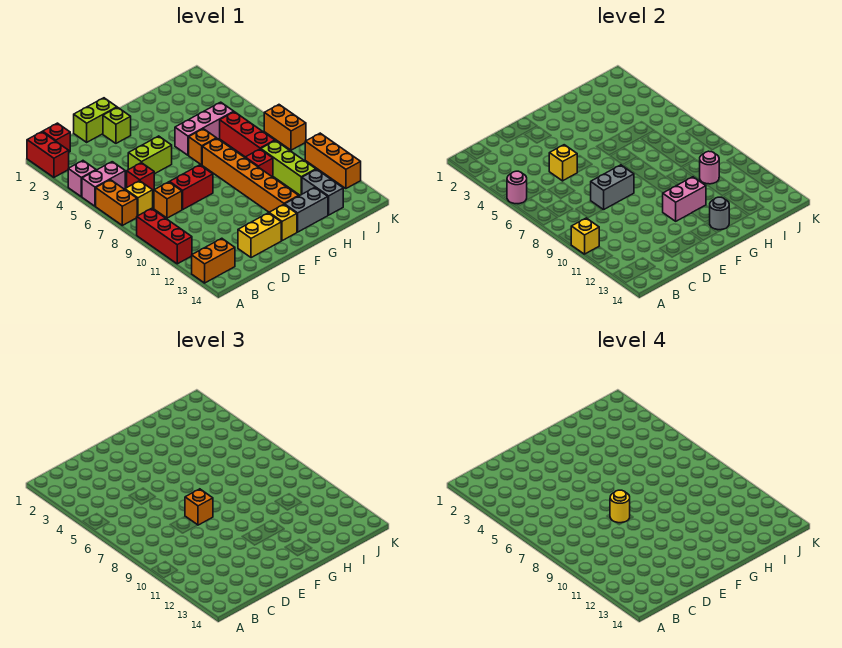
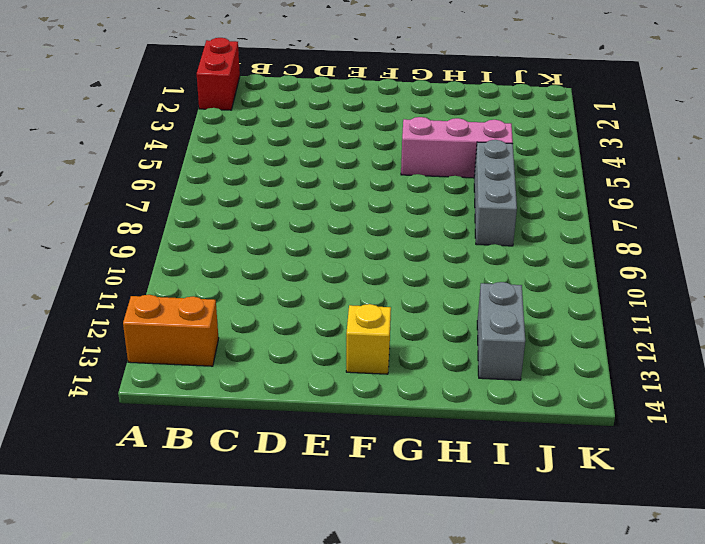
grey brick I6:I8 level 1 -> red brick I6:I8 level 1
none -> pink brick A4 level 1
none -> pink brick A5:B5 level 1
none -> orange brick A6:A7 level 1
none -> red brick A9:A11 level 1

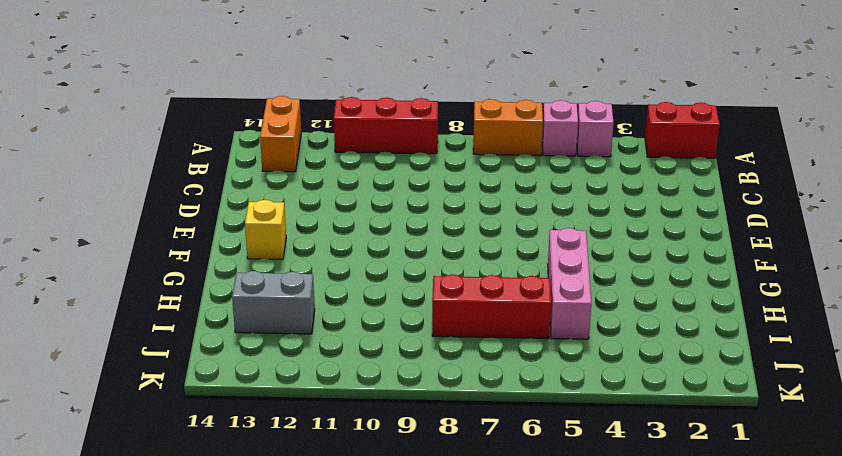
pink brick A5 level 1 -> pink brick A5:B5 level 1
none -> red brick B1 level 1
none -> yellow brick B7 level 1
none -> red brick C6 level 1
none -> orange brick C8 level 1

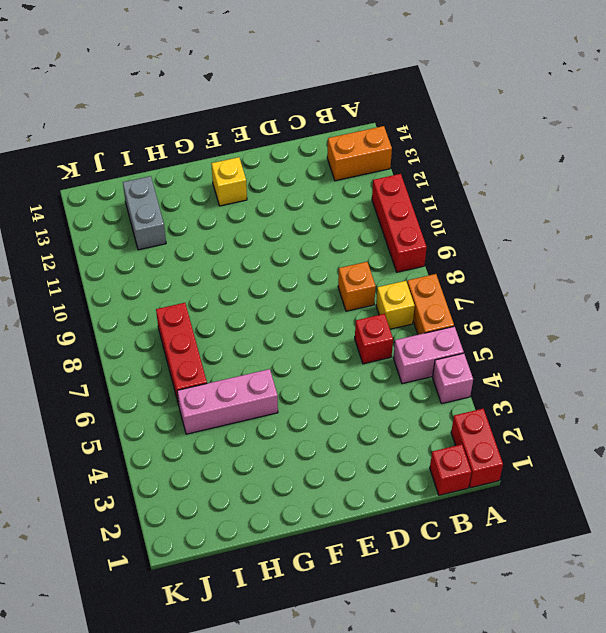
none -> lime brick D1:E1 level 1
none -> lime brick D5:E5 level 1
none -> red brick D8:E8 level 1
none -> yellow brick D13:E13 level 1

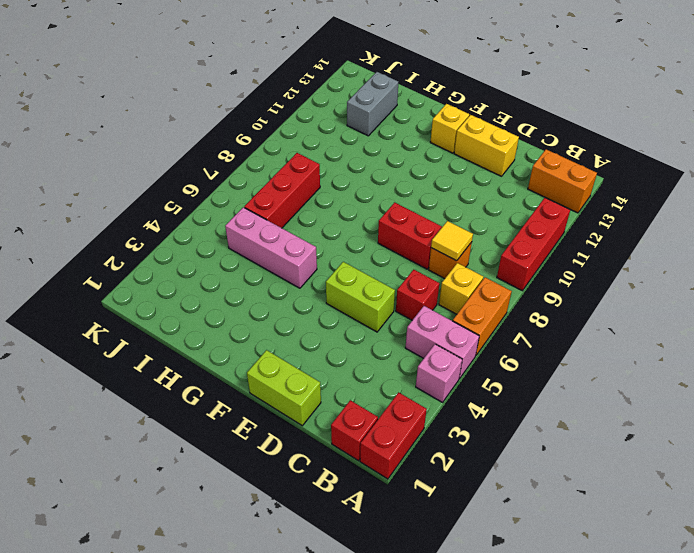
yellow tile C8 level 2 -> none
none -> lime brick E2 level 1
none -> orange brick G6 level 1
none -> orange brick G7:G12 level 1
none -> grey brick G13:H13 level 1

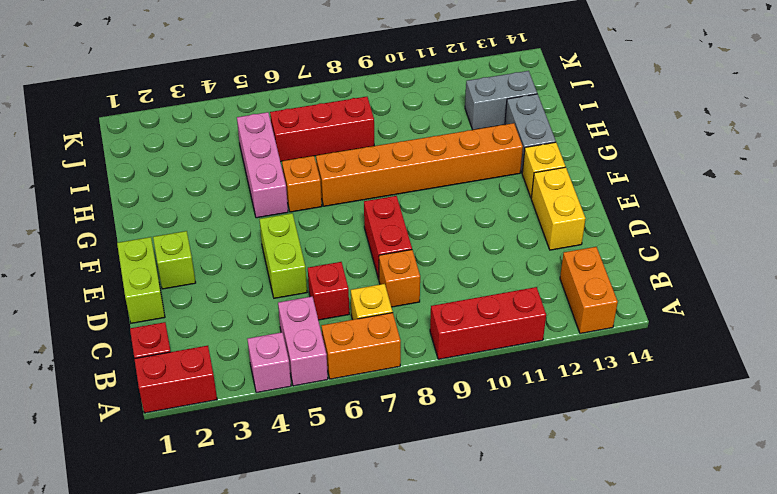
none -> red brick H9 level 1
none -> lime brick I9:I11 level 1
none -> orange brick K7:K8 level 1
none -> orange brick K10:K12 level 1

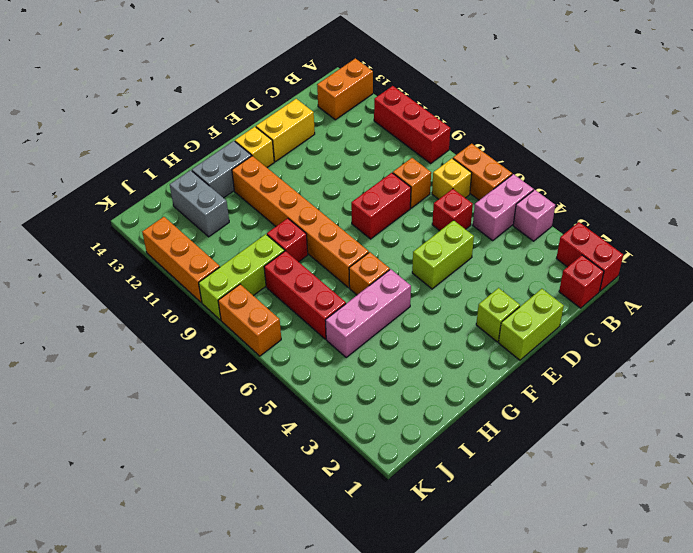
lime brick I9:K9 level 1 -> lime brick I9:I11 level 1
none -> pink round brick A5 level 2
none -> yellow brick A10 level 2
none -> yellow brick D5 level 2
none -> grey brick D8:E8 level 2

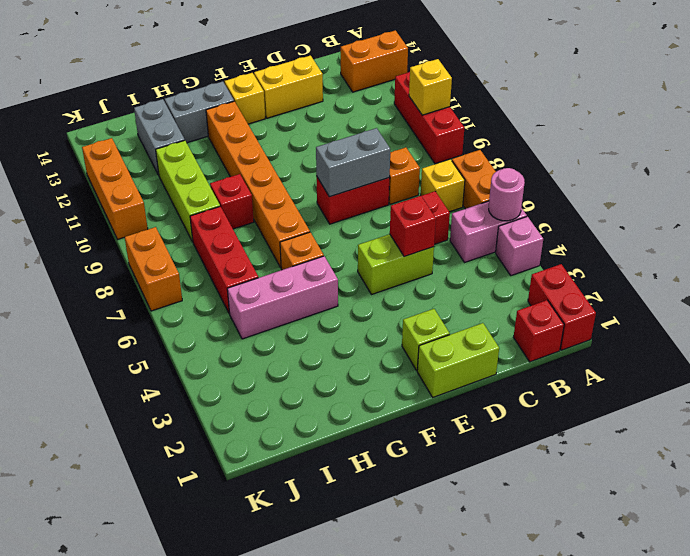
red brick D5 level 2 -> yellow brick D5 level 2
none -> pink brick F11:G11 level 2
none -> grey round brick G13 level 2
none -> pink round brick I10 level 2
none -> orange brick E8 level 3

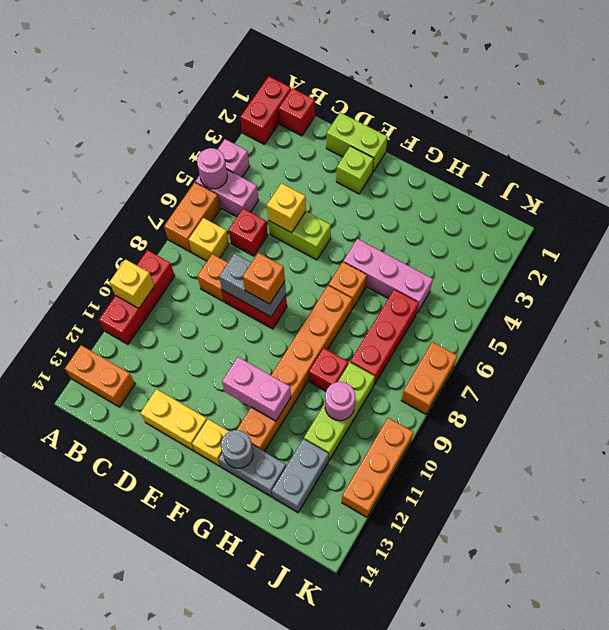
none -> yellow round brick E8 level 4

